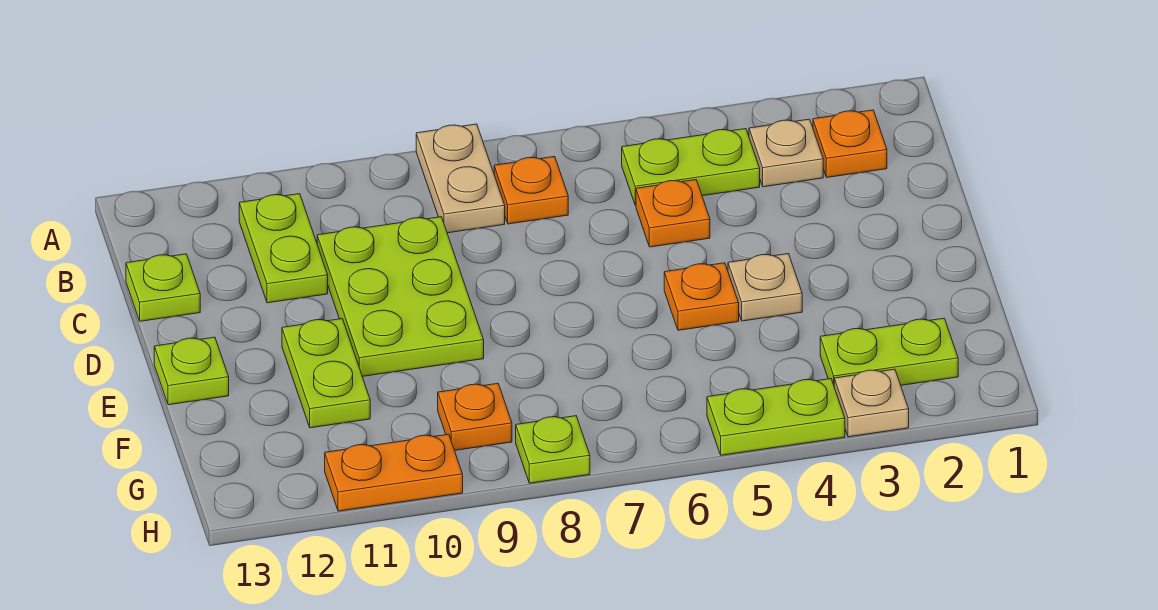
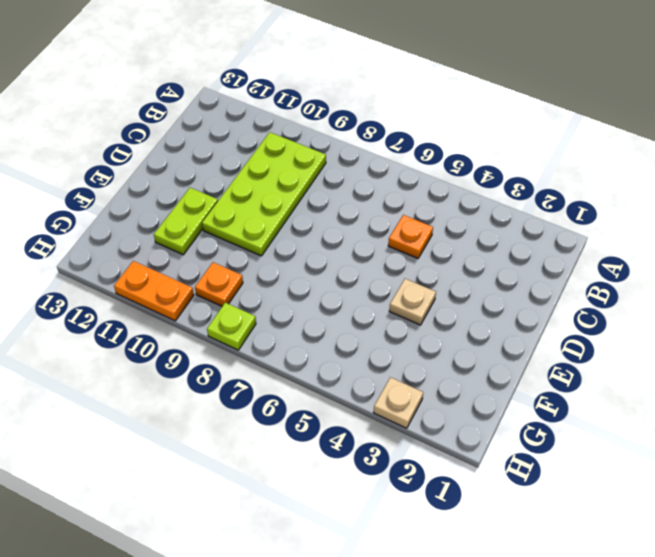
lime plate B9:E10 level 1 -> lime plate C9:E10 level 1
none -> tan plate A8:B8 level 1
none -> orange plate B2 level 1
none -> tan plate B3 level 1

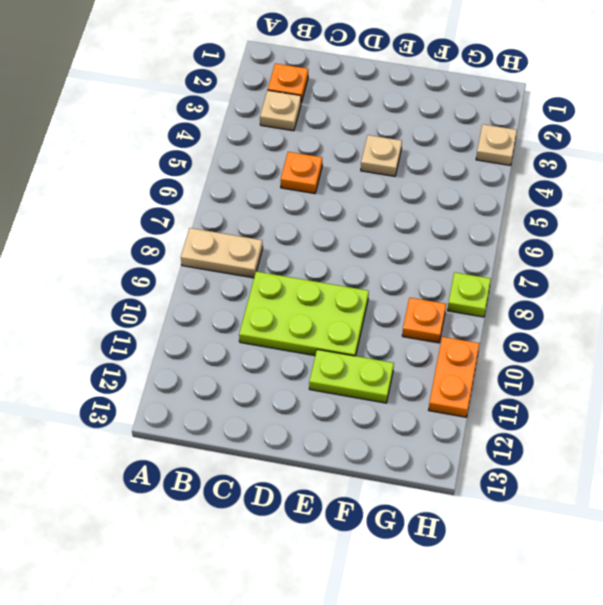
none -> lime plate B4:B5 level 1
none -> orange plate B7 level 1
none -> lime plate B11:C11 level 1

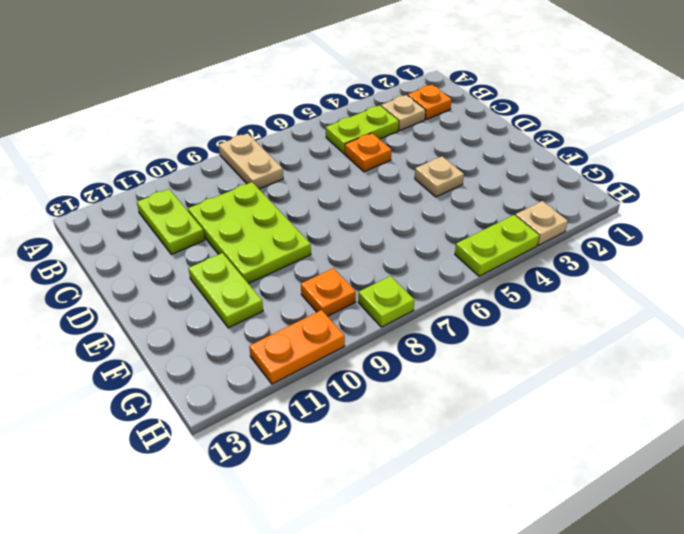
none -> orange plate B7 level 1
none -> lime plate C13 level 1
none -> orange plate E5 level 1

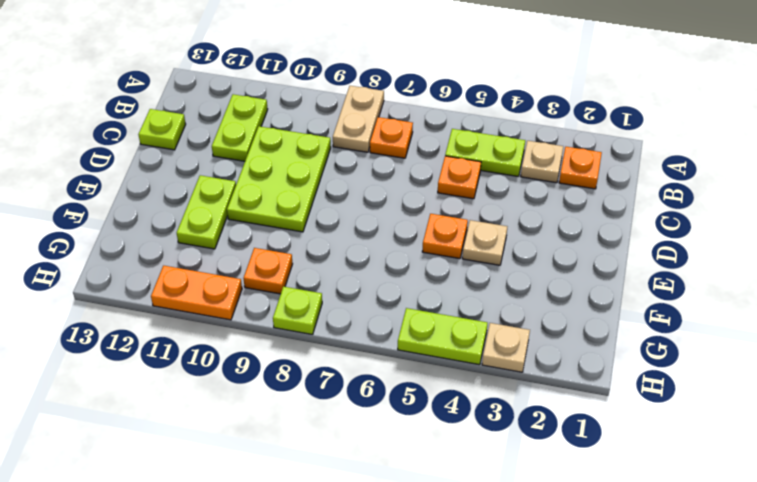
none -> lime plate E13 level 1
none -> lime plate G2:G3 level 1

